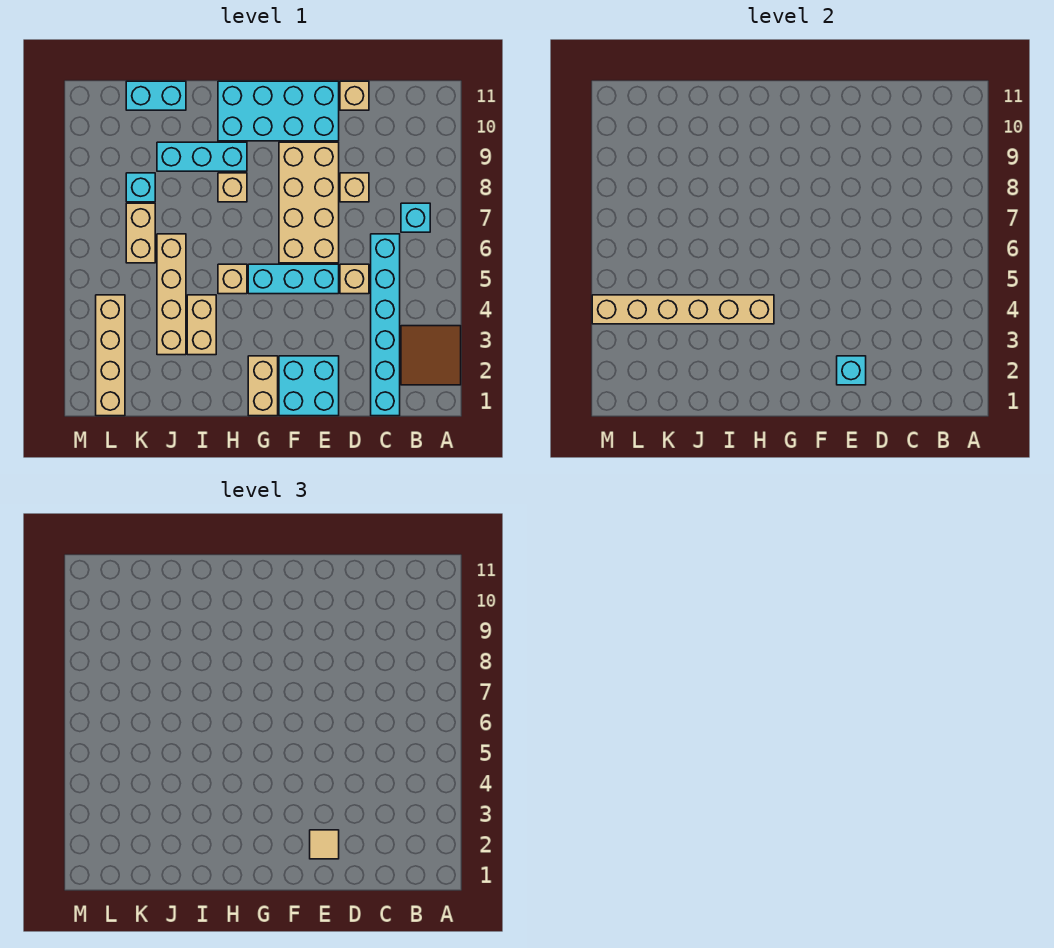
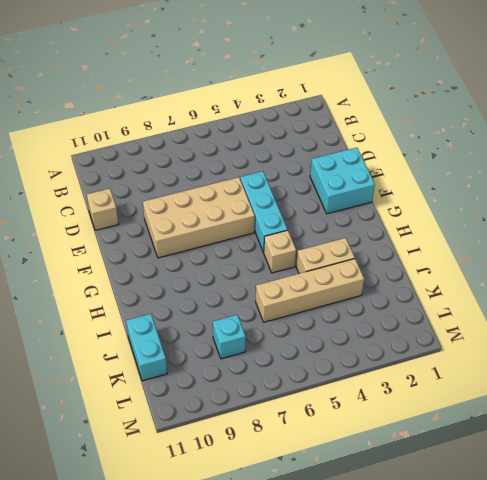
none -> brown tile A2:B3 level 1
none -> cyan brick B7 level 1
none -> cyan brick C1:C6 level 1

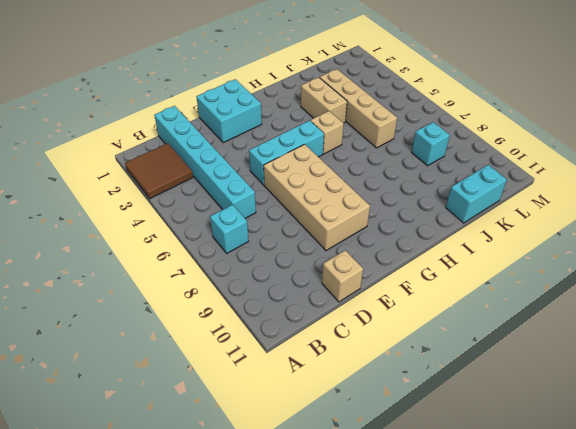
none -> tan brick D5 level 1
none -> tan brick D8 level 1
none -> cyan brick E10:H11 level 1

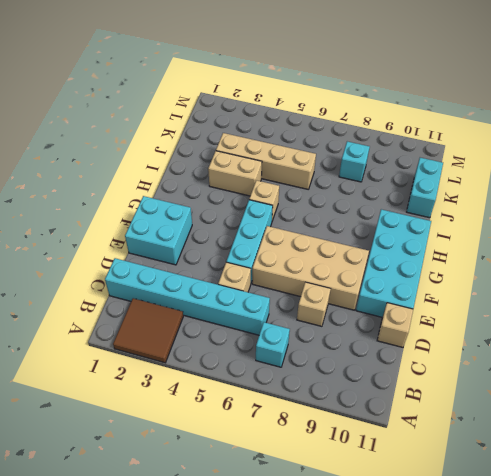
none -> tan brick G1:G2 level 1
none -> tan brick H8 level 1
none -> cyan brick H9:J9 level 1

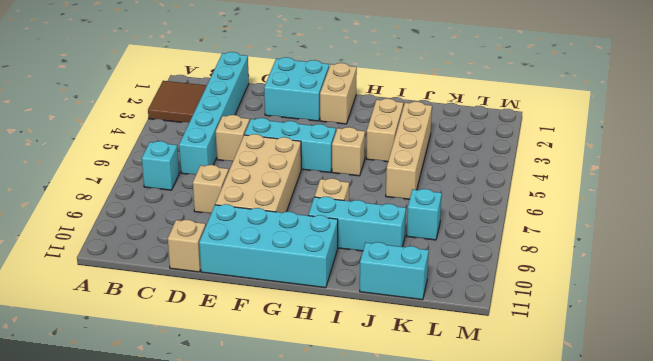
none -> tan brick K6:K7 level 1
none -> tan brick L1:L4 level 1
none -> cyan brick E2 level 2

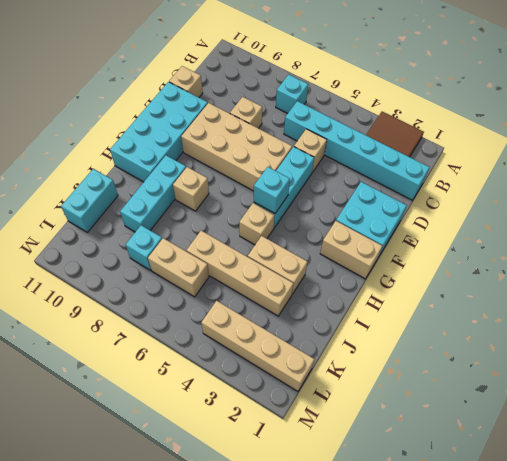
cyan brick G5 level 2 -> cyan brick E2 level 2
none -> tan brick H4:M4 level 2
none -> tan tile E2 level 3

